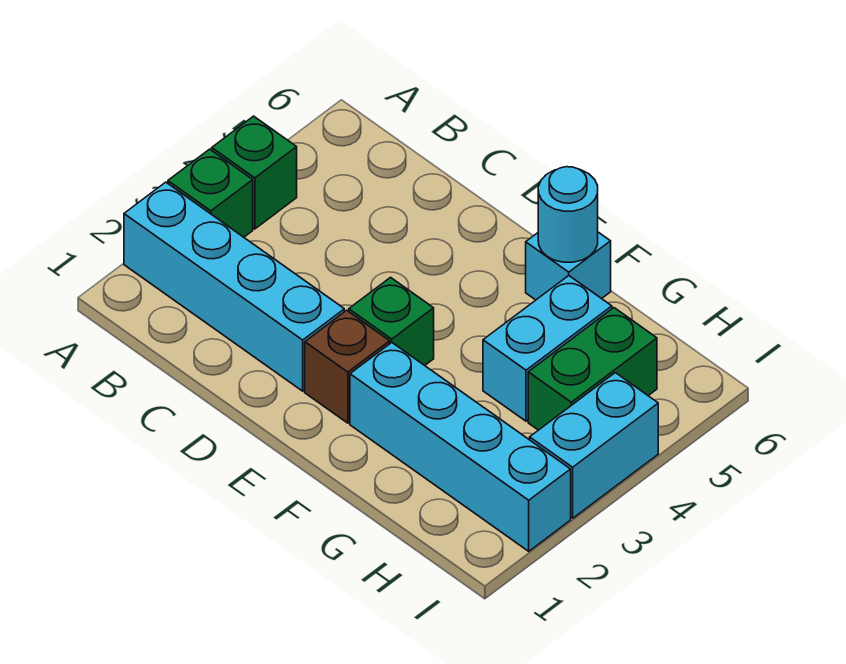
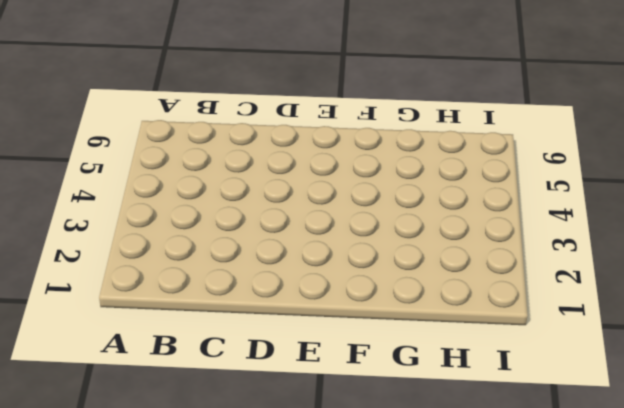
none -> cyan brick A2:D2 level 1
none -> green brick A3 level 1

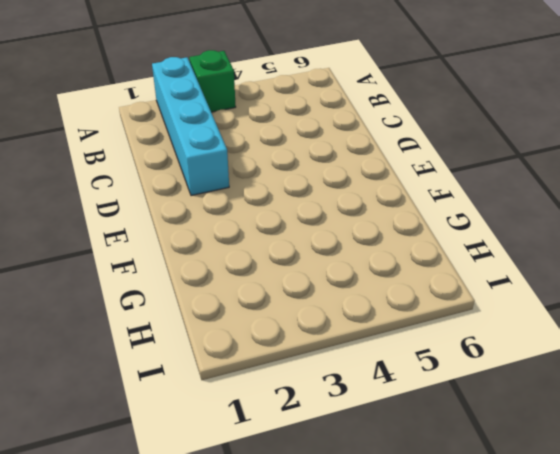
none -> green brick A4 level 1
none -> brown brick E2 level 1

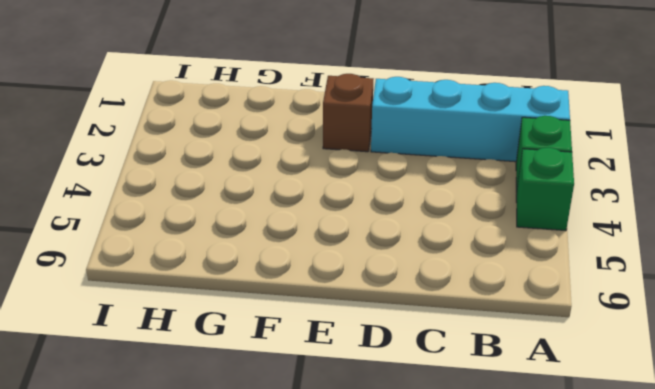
none -> green brick E3 level 1
none -> cyan brick F2:I2 level 1

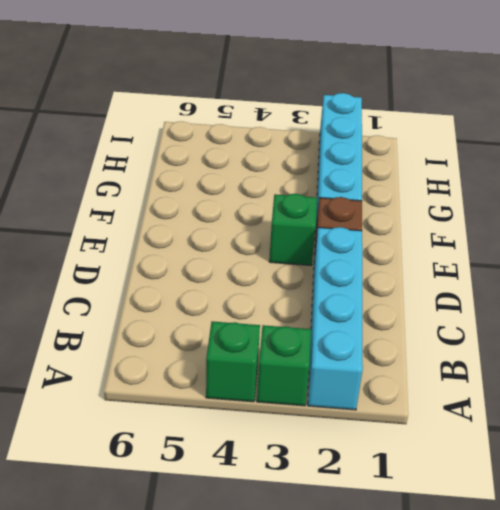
none -> cyan brick F6 level 1
none -> cyan brick G4:G5 level 1

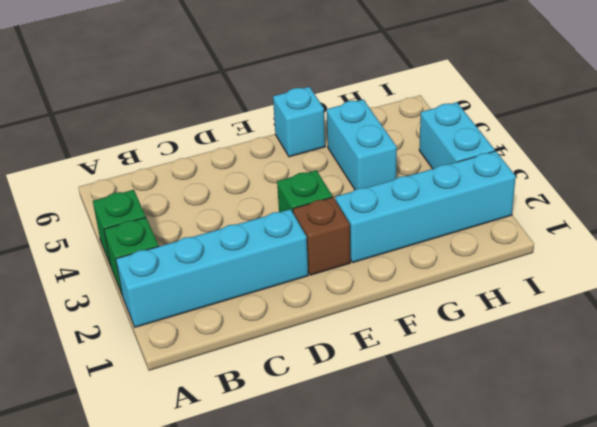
none -> green brick H4:H5 level 1
none -> cyan round brick F6 level 2

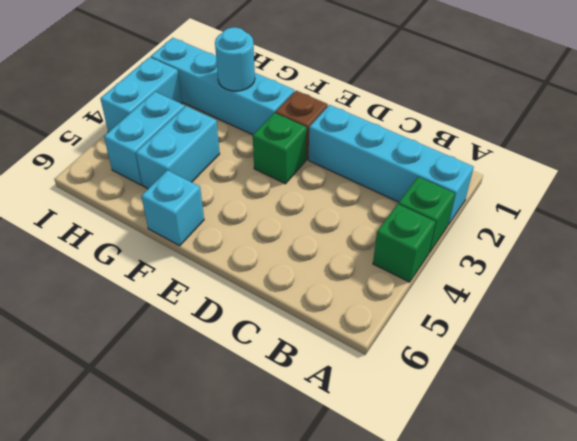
cyan round brick G2 level 2 -> cyan round brick F6 level 2
cyan brick H4:H5 level 1 -> green brick H4:H5 level 1

